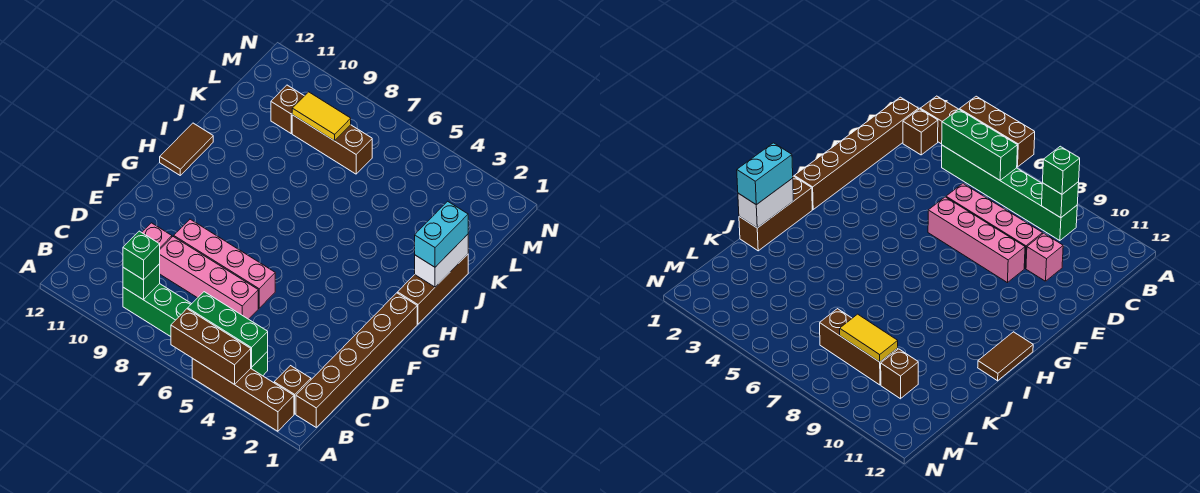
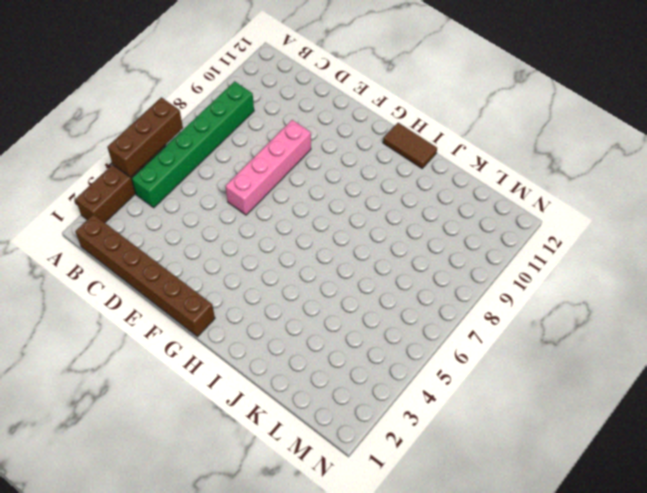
none -> brown brick B2 level 1
none -> pink brick D6:D9 level 1
none -> pink brick D10 level 1

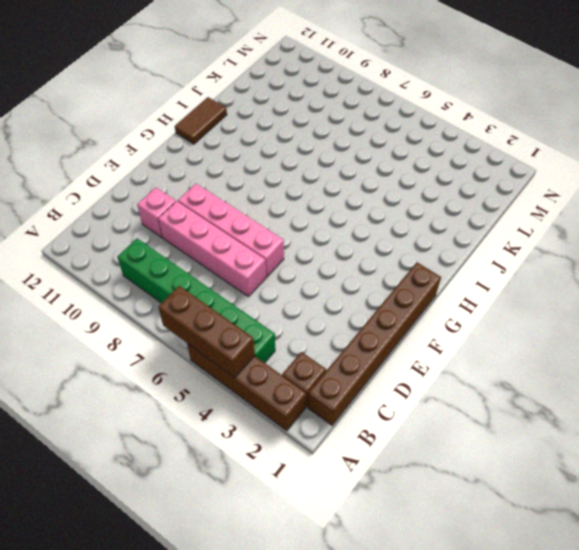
none -> brown brick H1:J1 level 1
none -> brown brick L7:L9 level 1
none -> brown brick L10 level 1

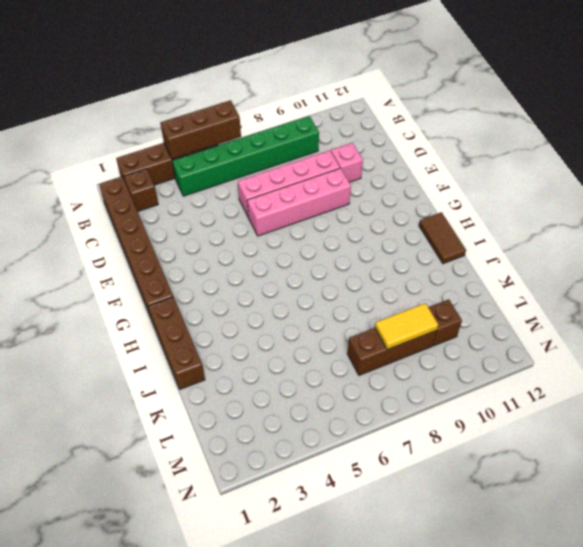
none -> green brick B4:B6 level 2
none -> green brick B9 level 2
none -> white brick I1:J1 level 2

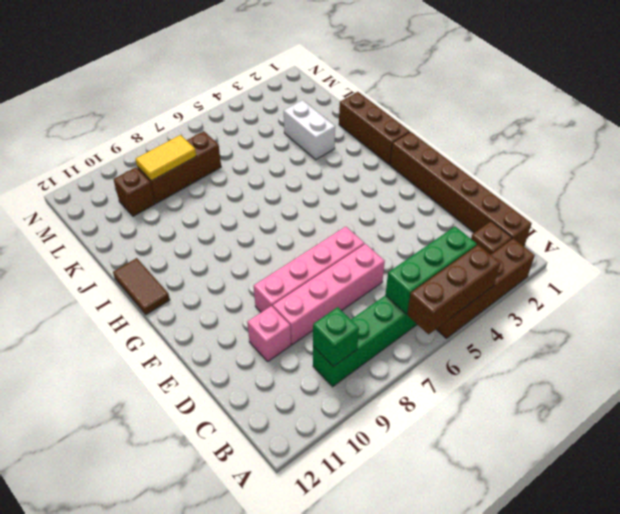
white brick J3:K3 level 1 -> white brick I1:J1 level 2
none -> green brick B9 level 3
none -> cyan brick I1:J1 level 3

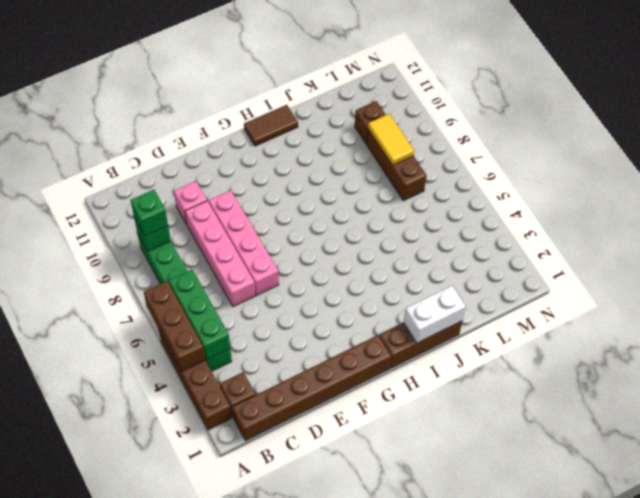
none -> cyan brick I1:J1 level 3

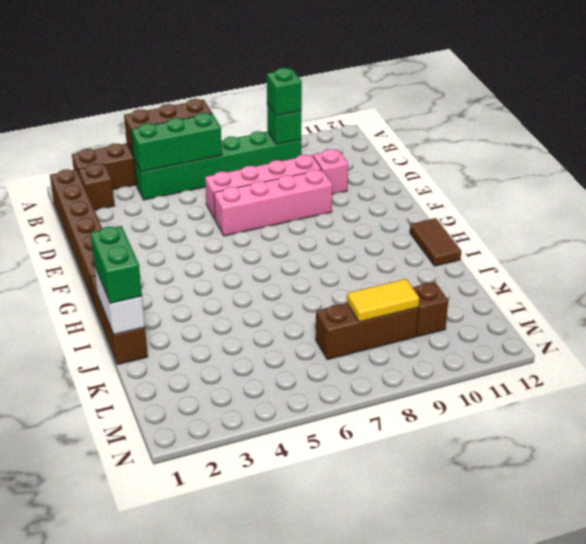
green brick I1:J1 level 3 -> cyan brick I1:J1 level 3

